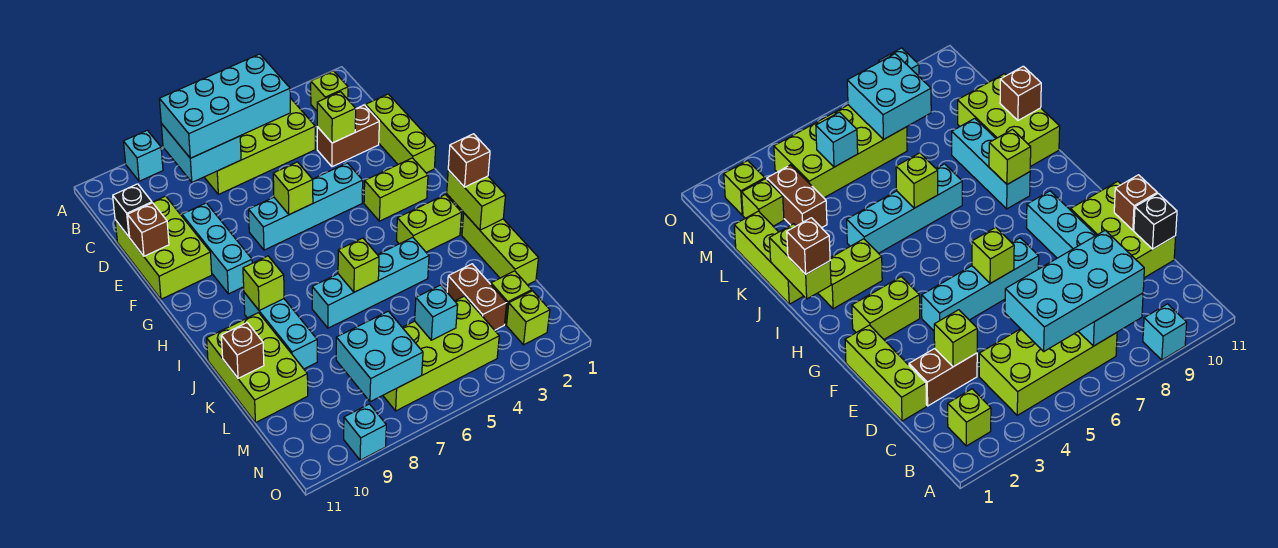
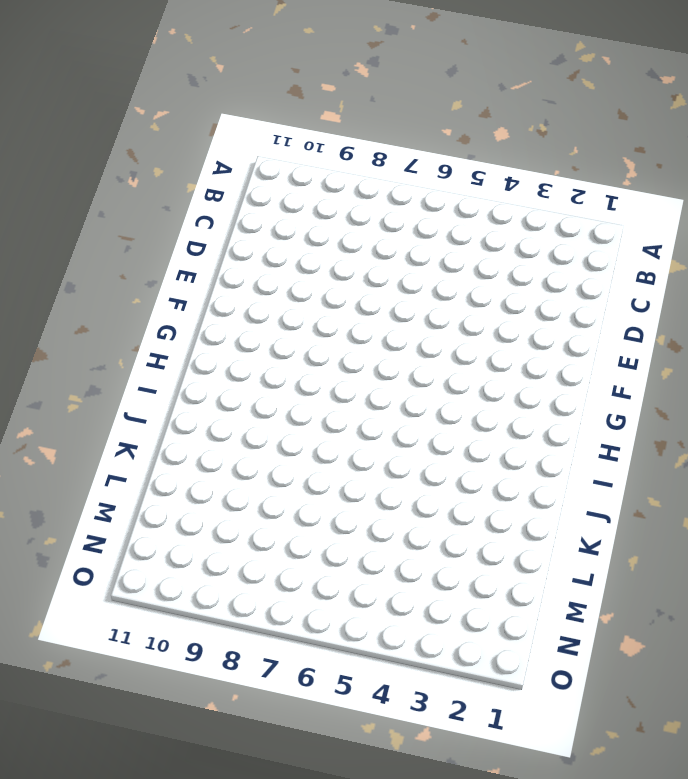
none -> cyan brick A9 level 1
none -> lime brick B2 level 1
none -> lime brick B4:C7 level 1
none -> lime brick D1:F1 level 1

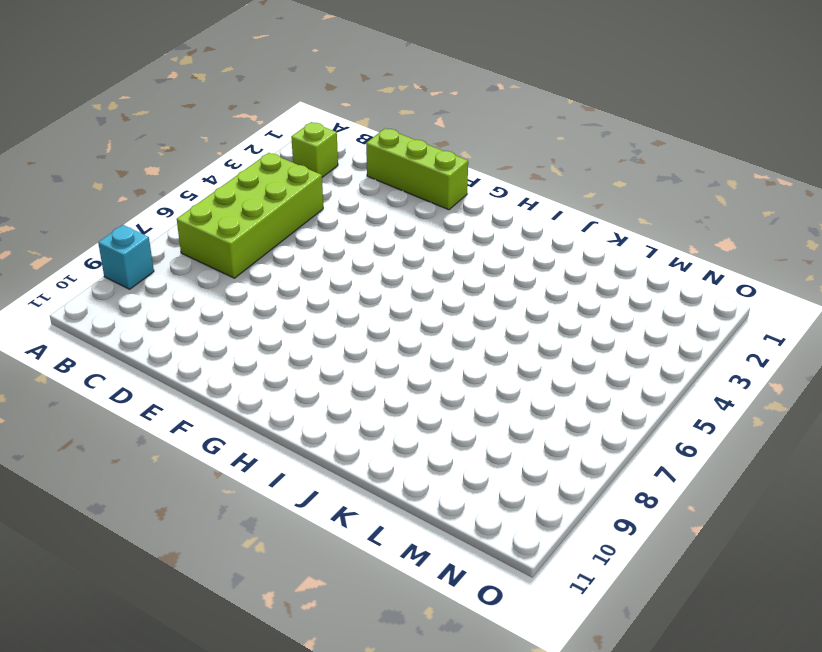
none -> brown brick D2:D3 level 1
none -> lime brick D10:F11 level 1
none -> cyan brick E9:G9 level 1
none -> cyan brick F4:F7 level 1

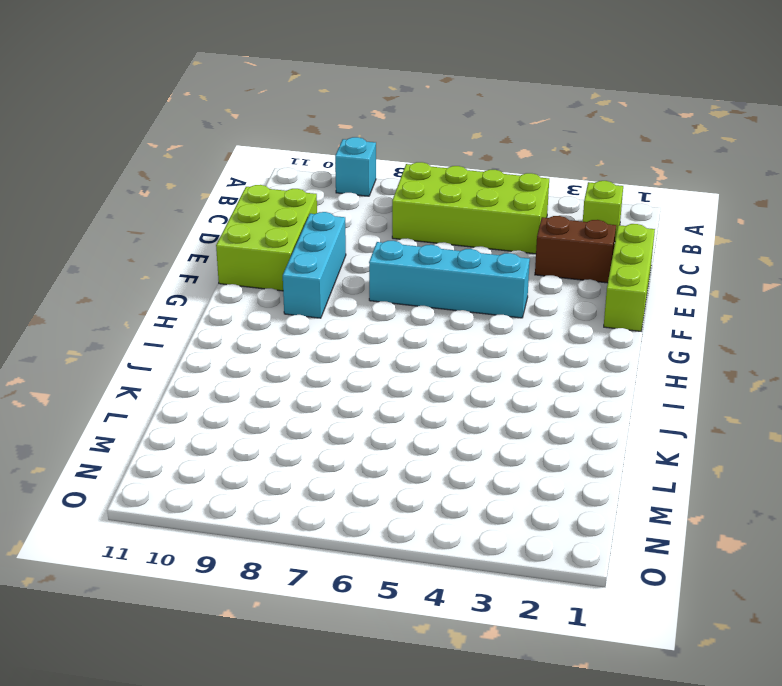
none -> lime brick G2:G3 level 1
none -> lime brick I2:I3 level 1
none -> cyan brick I9:K9 level 1
none -> lime brick J1:L1 level 1

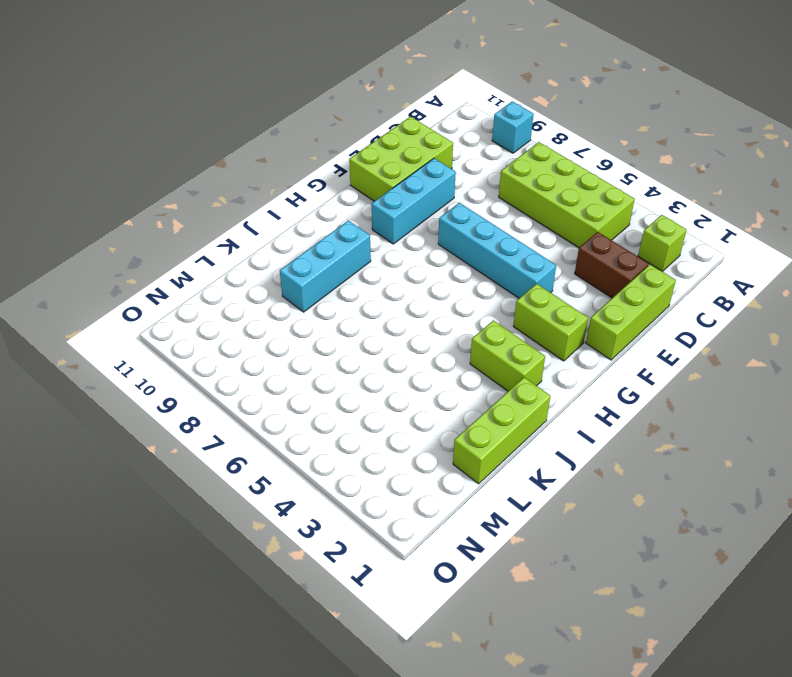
none -> cyan brick J4:J7 level 1
none -> lime brick J10:L11 level 1
none -> brown brick L3:M3 level 1
none -> lime brick M2 level 1

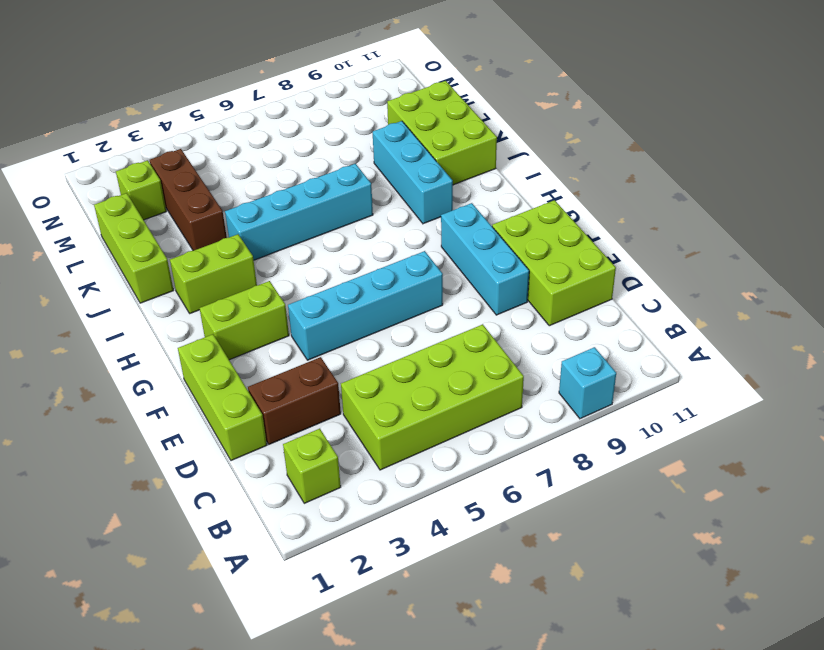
brown brick K3:M3 level 1 -> brown brick L3:M3 level 1
none -> lime brick M4:N7 level 1
none -> lime brick N2 level 1
none -> cyan brick O9 level 1
none -> cyan brick B7:C8 level 2

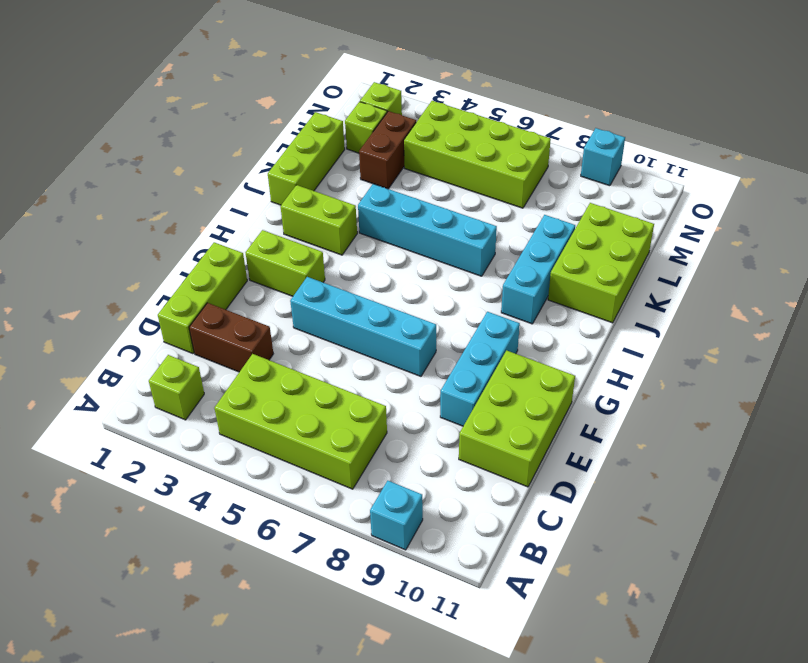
none -> cyan brick B7:C8 level 2
none -> lime brick D3 level 2
none -> black brick D11 level 2
none -> brown brick E11 level 2

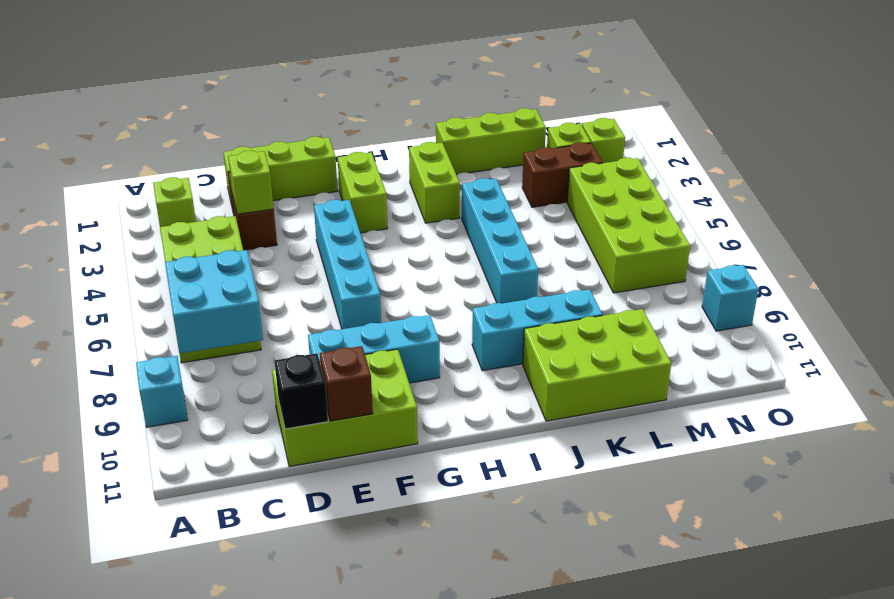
none -> lime brick F6 level 2
none -> lime brick I1:J1 level 2
none -> lime brick I9 level 2
none -> lime brick J6 level 2

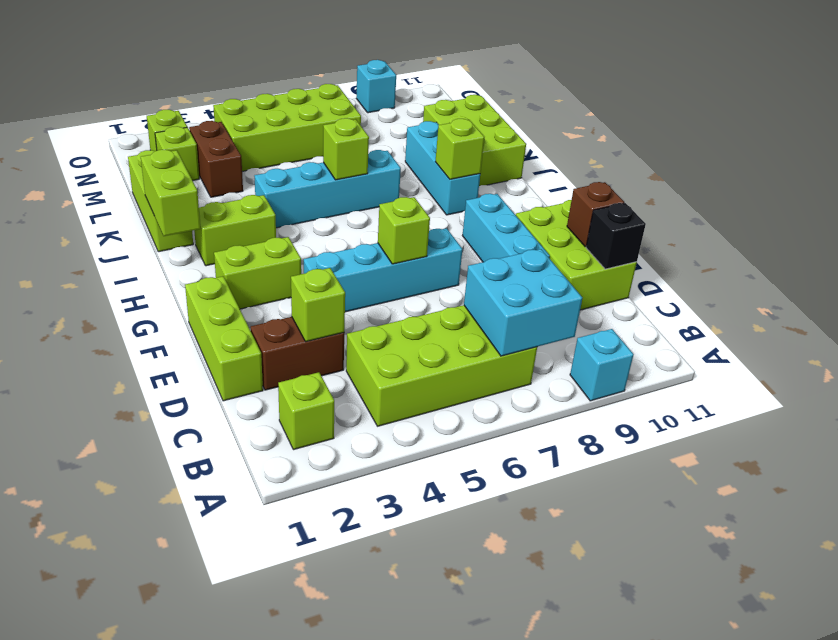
none -> brown brick K11 level 2
none -> cyan brick M5 level 2
none -> cyan brick M7:N8 level 2
none -> cyan brick B5:C8 level 3

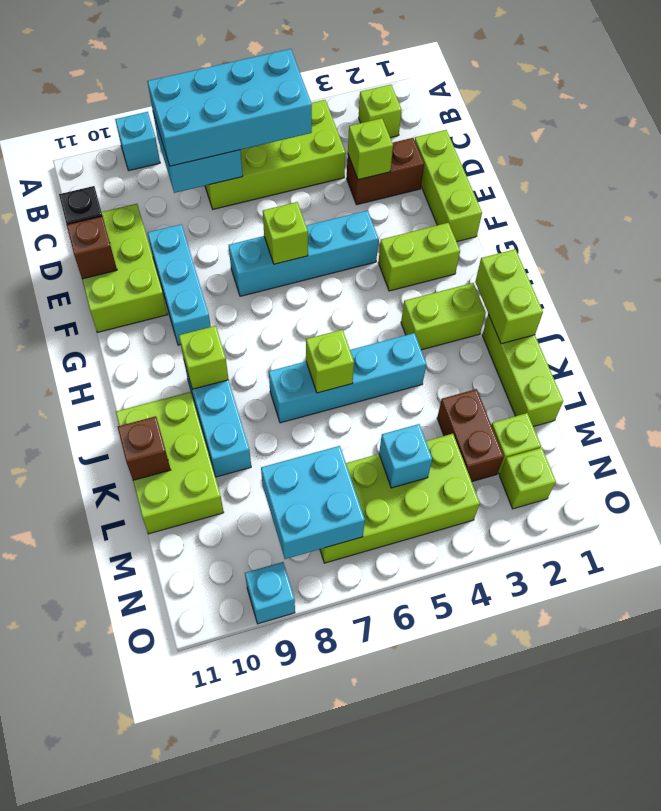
none -> brown brick I1 level 3

